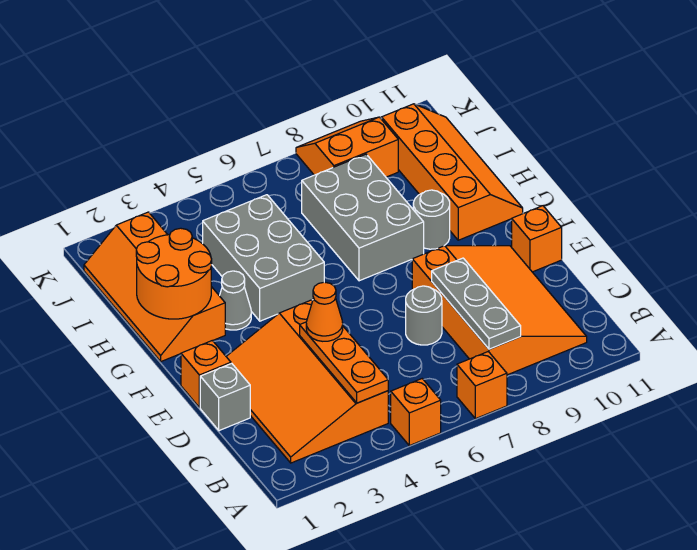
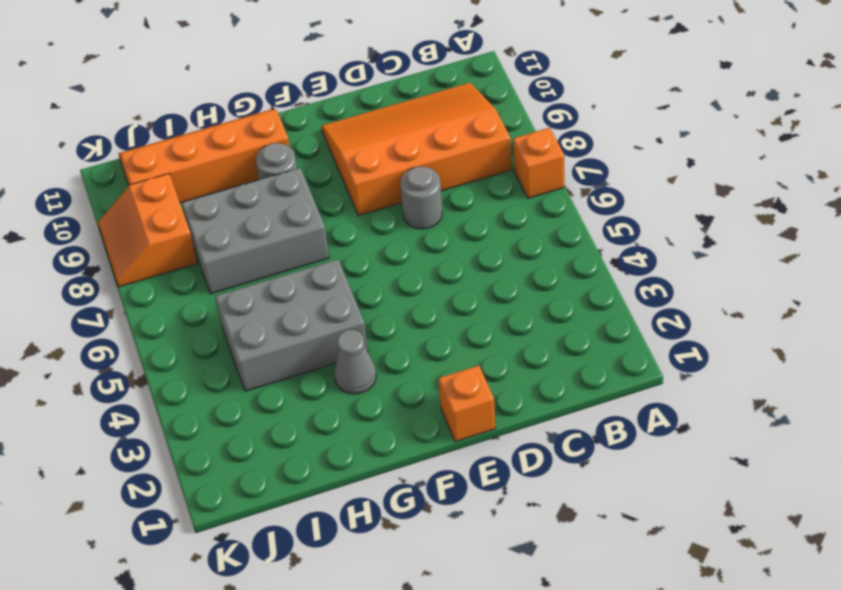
none -> orange brick A5 level 1
none -> orange slope B2:E4 level 1 top 4
none -> grey brick D1 level 1

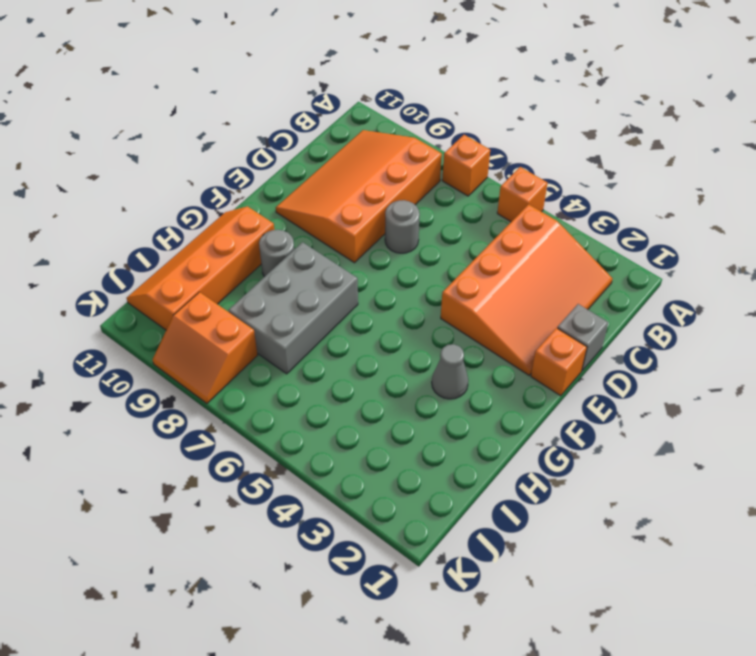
none -> orange brick E11 level 1
none -> orange slope G1:J2 level 1 top 2
none -> grey brick G4:I5 level 1

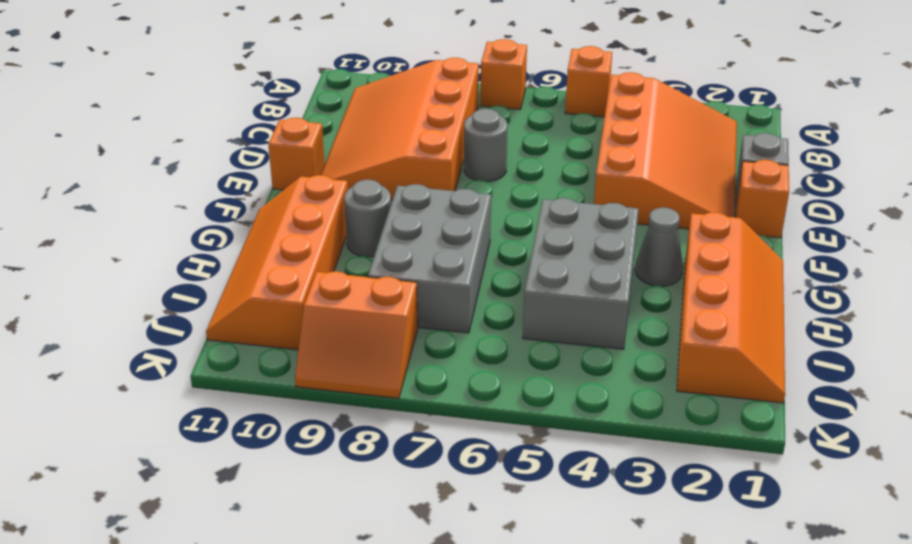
none -> orange plate B4:D4 level 2
none -> grey plate B8:D8 level 2
none -> orange round brick G1:H2 level 2

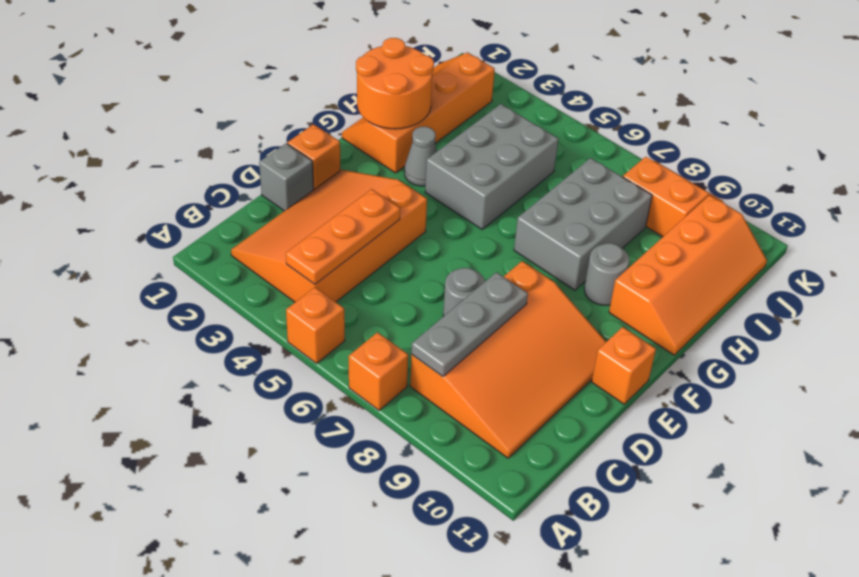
none -> orange cone D4 level 3

